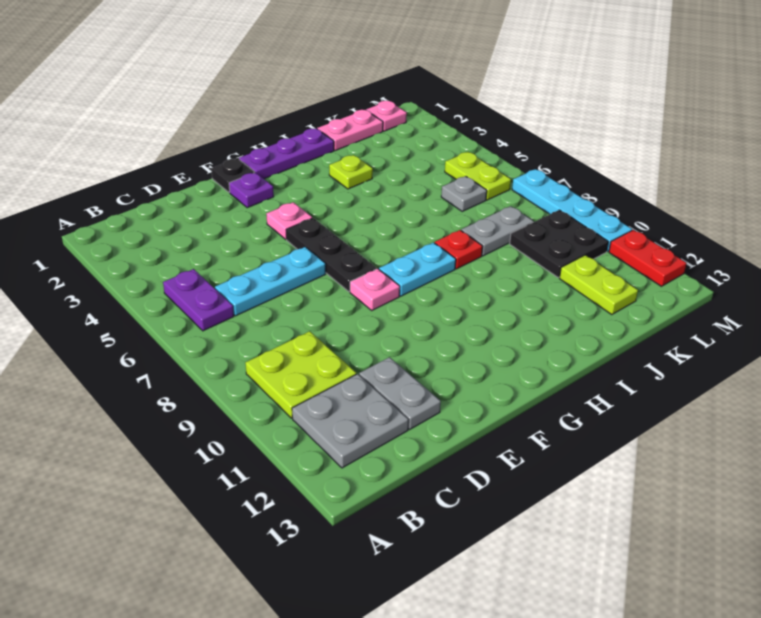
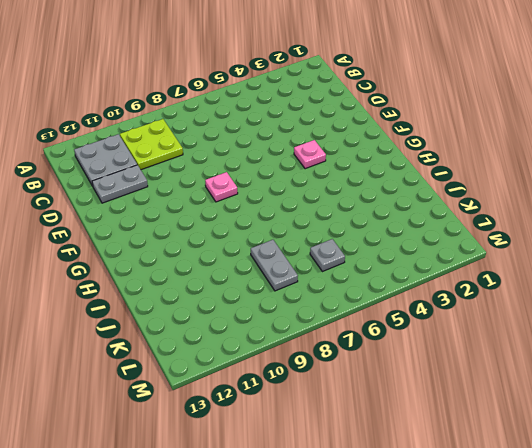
none -> purple plate B5:B6 level 1
none -> cyan plate C6:E6 level 1
none -> black plate F1 level 1

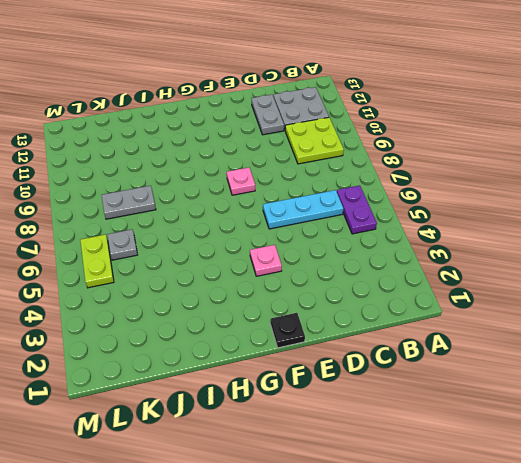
none -> purple plate F2 level 1
none -> black plate F5:F7 level 1
none -> purple plate G1:I1 level 1

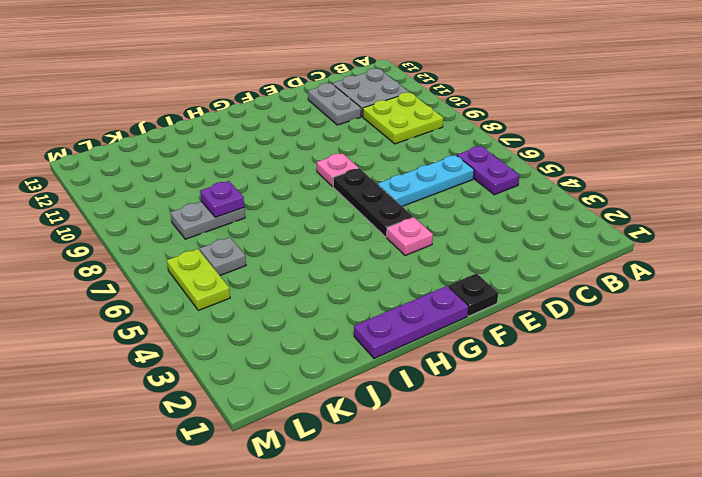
purple plate J8 level 2 -> purple plate F2 level 1
none -> cyan plate G8:H8 level 1
none -> lime plate I3 level 1
none -> red plate I8 level 1

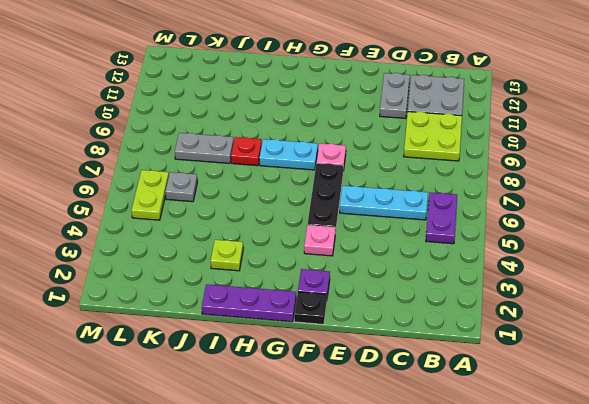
none -> pink plate J1:K1 level 1
none -> black plate K9:L10 level 1
none -> lime plate K11:K12 level 1

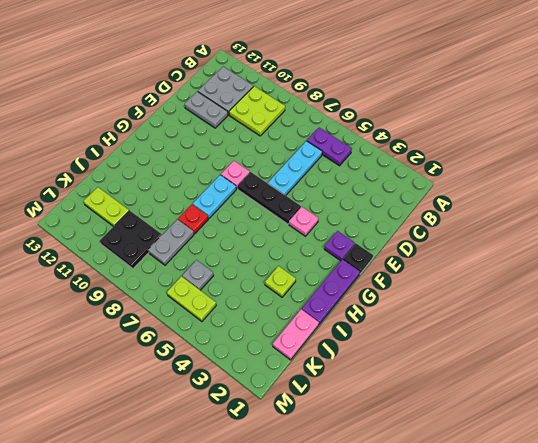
none -> pink plate L1 level 1
none -> cyan plate M7:M10 level 1
none -> red plate M11:M12 level 1

